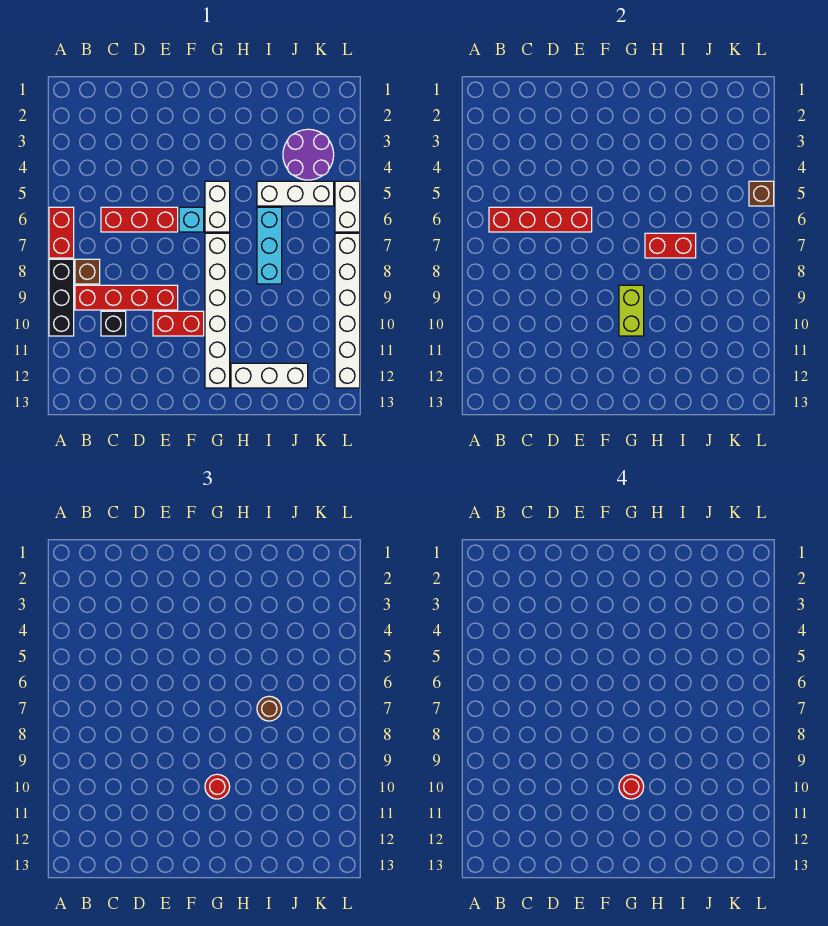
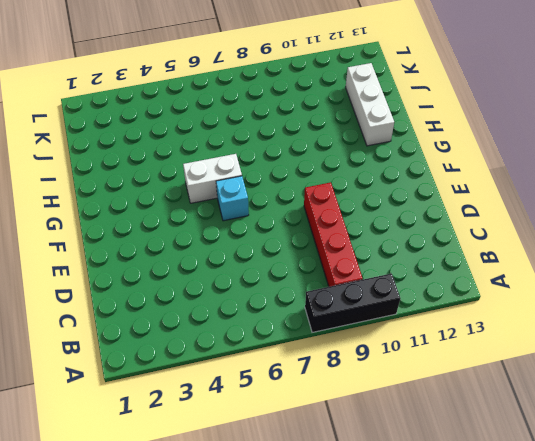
none -> red brick A6:A7 level 1
none -> brown brick B8 level 1
none -> red brick C6:E6 level 1

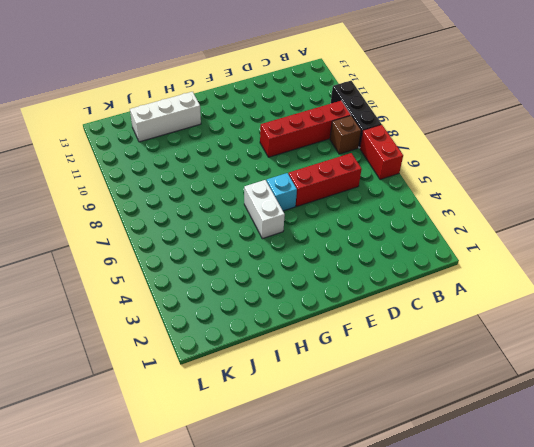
none -> black brick C10 level 1
none -> red brick E10:F10 level 1
none -> white brick G7:G12 level 1

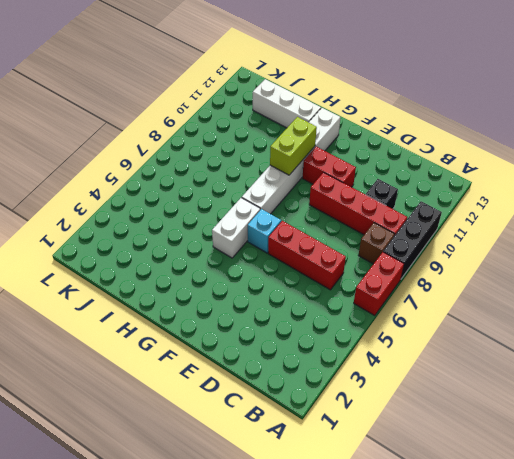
none -> white brick I5:K5 level 1
none -> cyan brick I6:I8 level 1
none -> purple round brick J3:K4 level 1

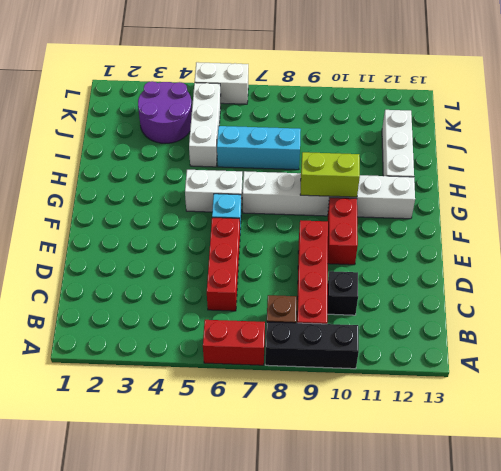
none -> white brick L7:L12 level 1
none -> red brick B6:E6 level 2
none -> red brick H7:I7 level 2

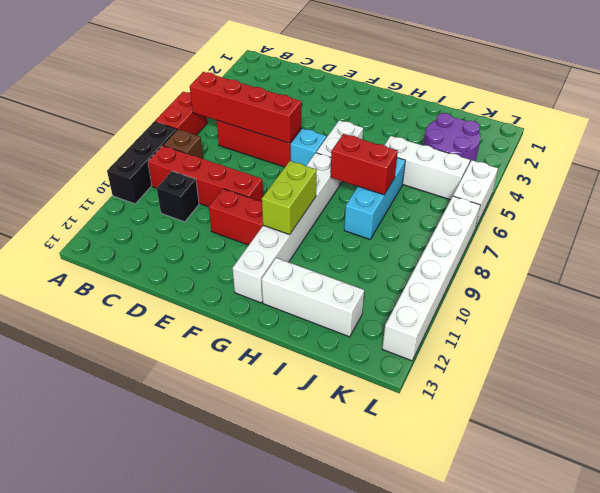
none -> brown brick L5 level 2
none -> red round brick G10 level 3
none -> brown round brick I7 level 3

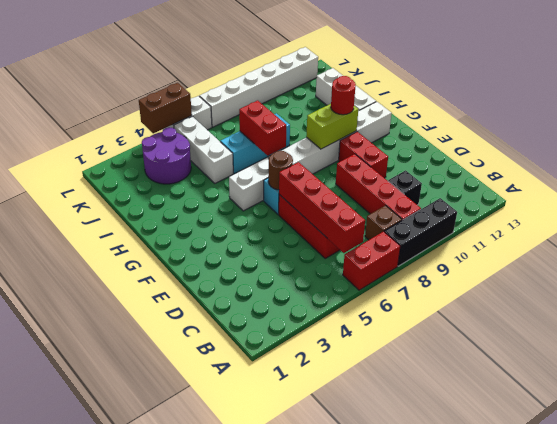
brown round brick F6 level 2 -> brown round brick I7 level 3
brown brick L4:L5 level 2 -> brown brick L5 level 2
none -> red round brick G10 level 4

